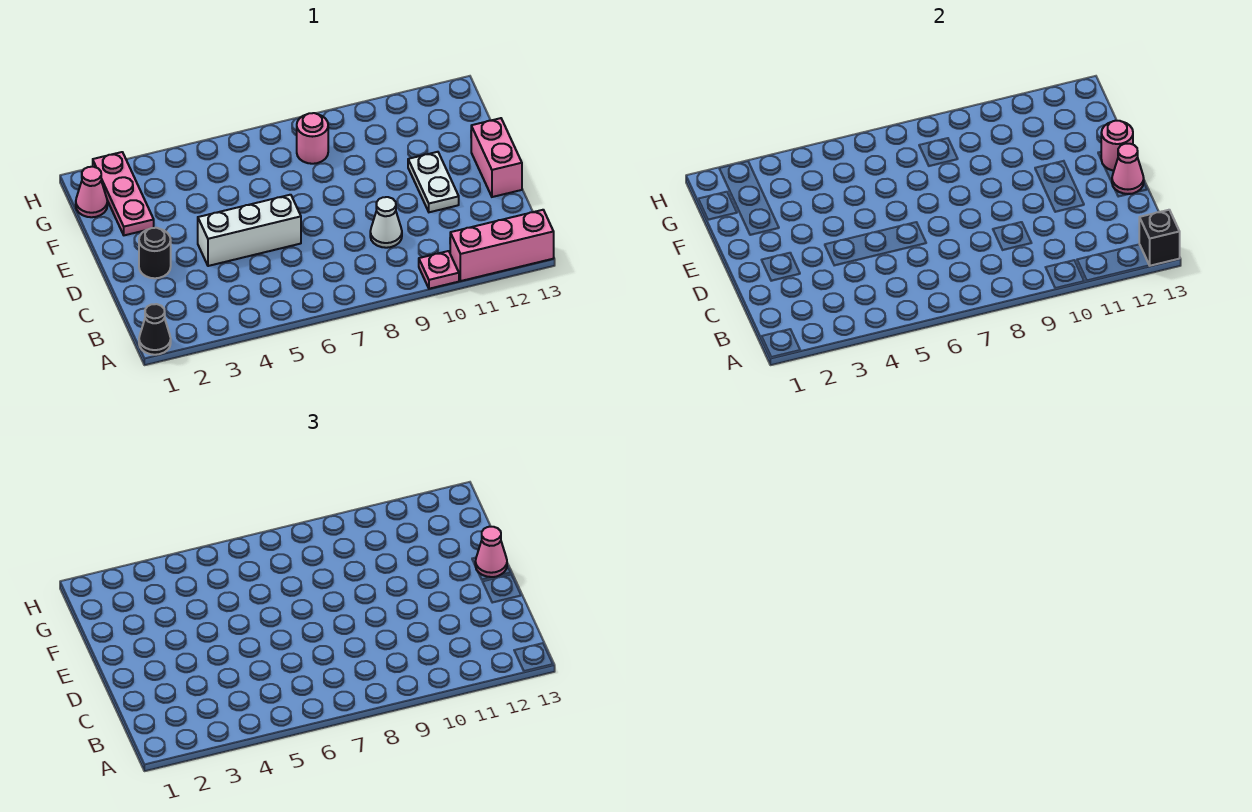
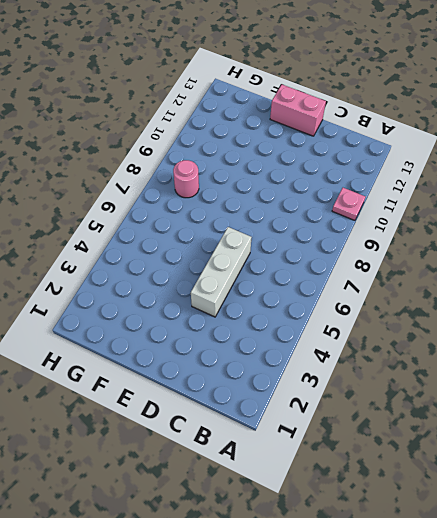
none -> black cone A1 level 1
none -> pink brick A11:A13 level 1
none -> white cone C9 level 1

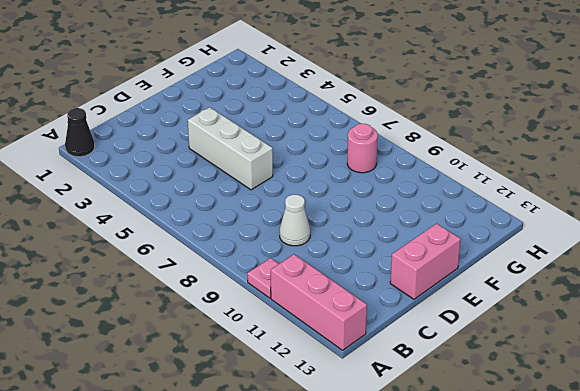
none -> black round brick D2 level 1
none -> white plate D11:E11 level 1
none -> pink plate F2:H2 level 1

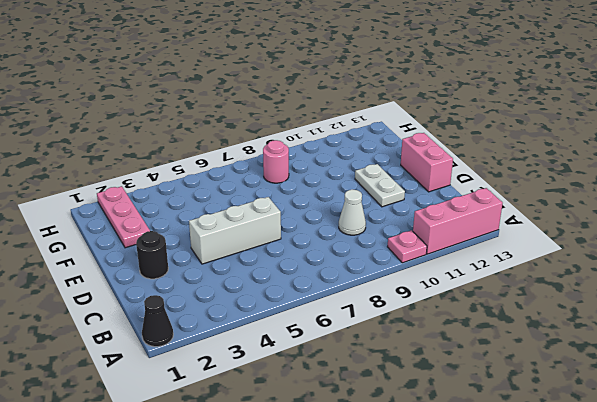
none -> pink cone G1 level 1
none -> black brick A13 level 2
none -> pink cone D13 level 2

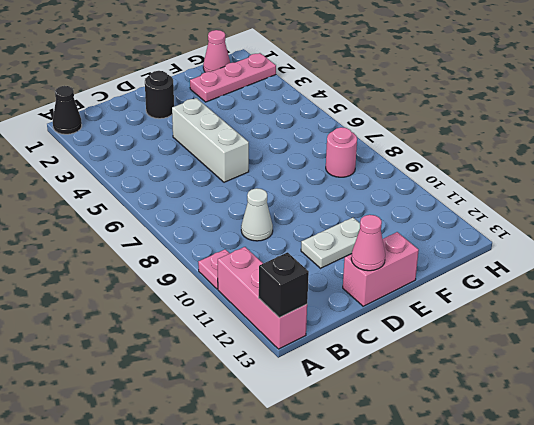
none -> pink round brick E13 level 2
none -> pink cone E13 level 3

